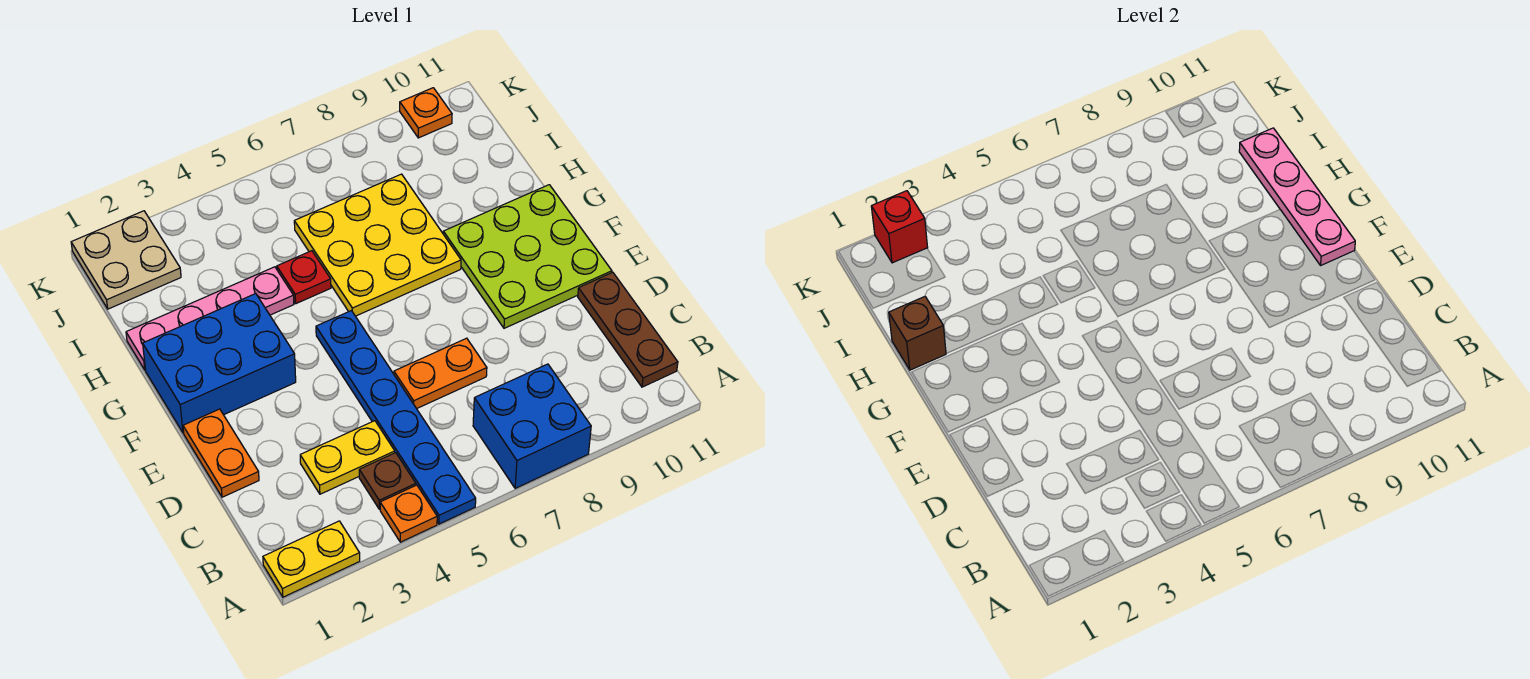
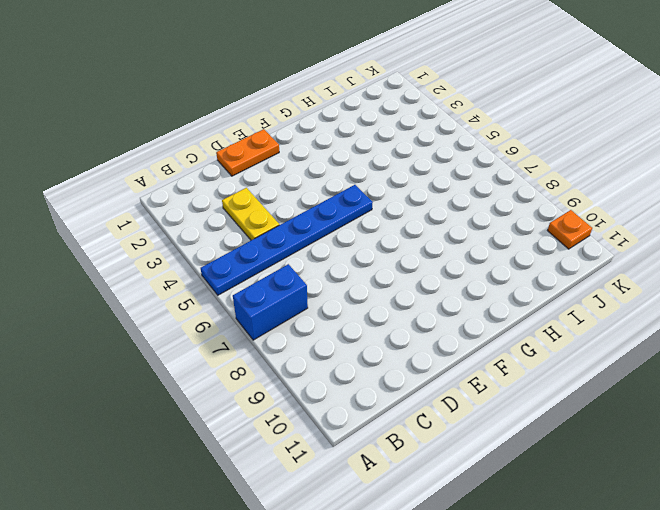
blue brick A7:B7 level 1 -> blue brick A7:B8 level 1
none -> yellow plate A1:A2 level 1
none -> orange plate A4 level 1
none -> brown plate B4 level 1

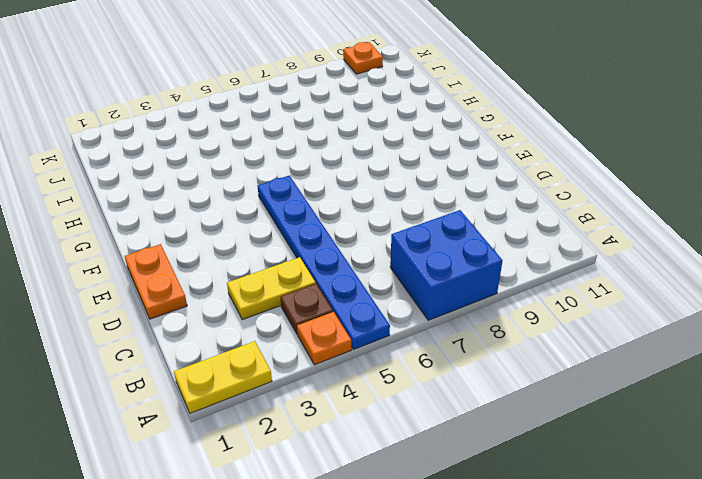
none -> brown plate B11:D11 level 1
none -> orange plate D6:D7 level 1
none -> lime plate E9:G11 level 1

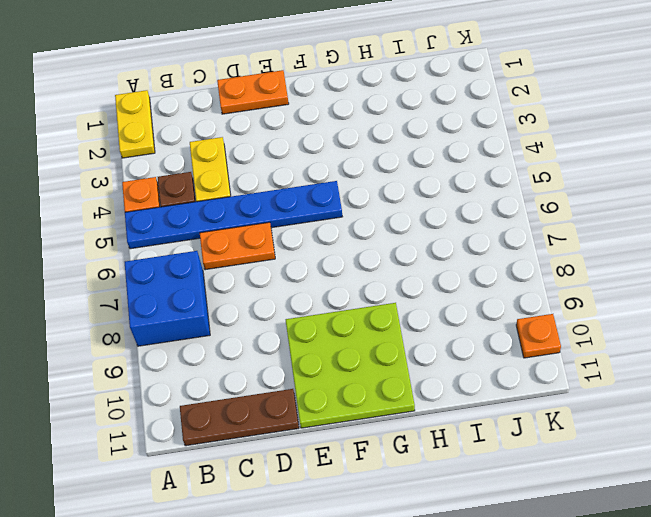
orange plate C6:D6 level 1 -> orange plate D6:D7 level 1
none -> blue brick F1:G3 level 1
none -> yellow plate G6:I8 level 1
none -> pink plate H1:H4 level 1

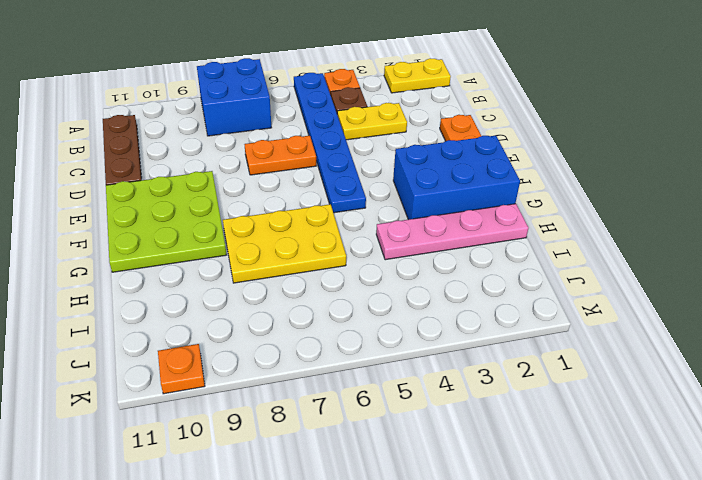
yellow plate G6:H8 level 1 -> yellow plate G6:I8 level 1
none -> red plate H5 level 1
none -> tan plate J1:K2 level 1
none -> pink plate F11:I11 level 2

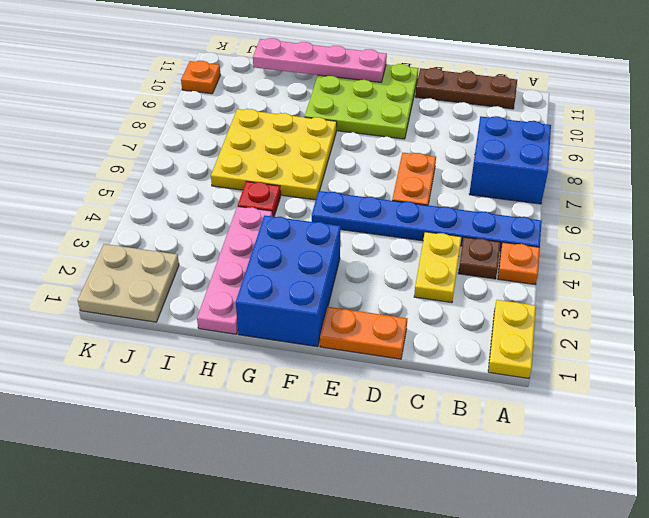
none -> brown brick H1 level 2
none -> red brick K2 level 2

